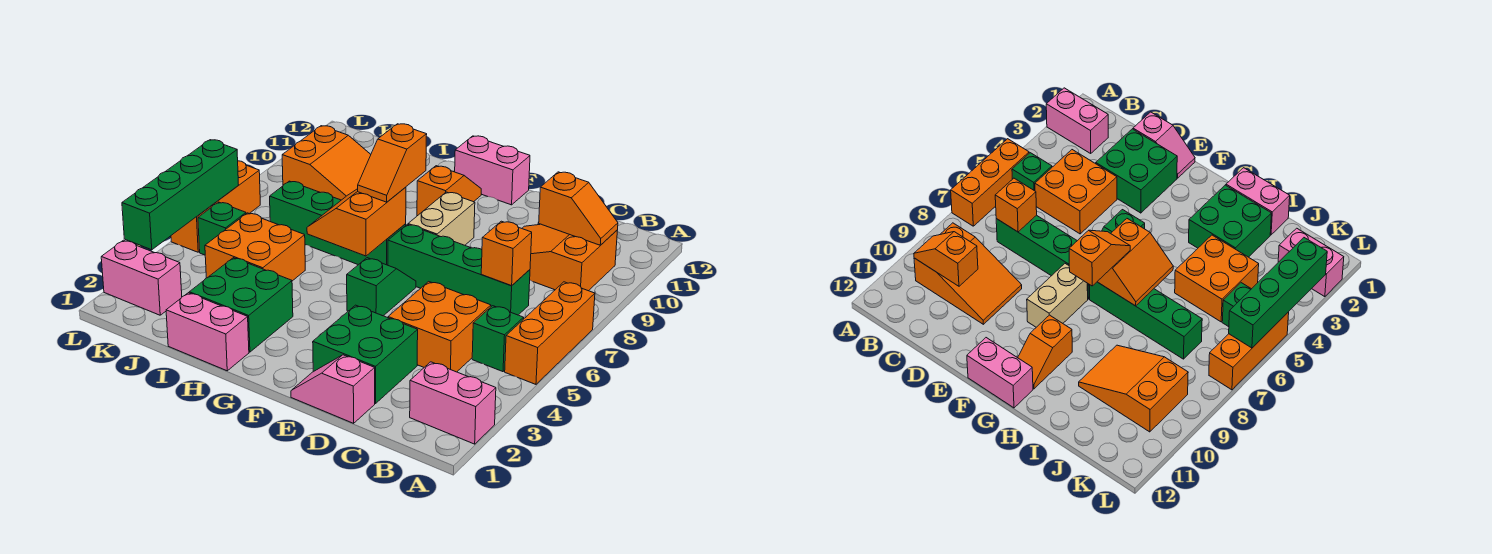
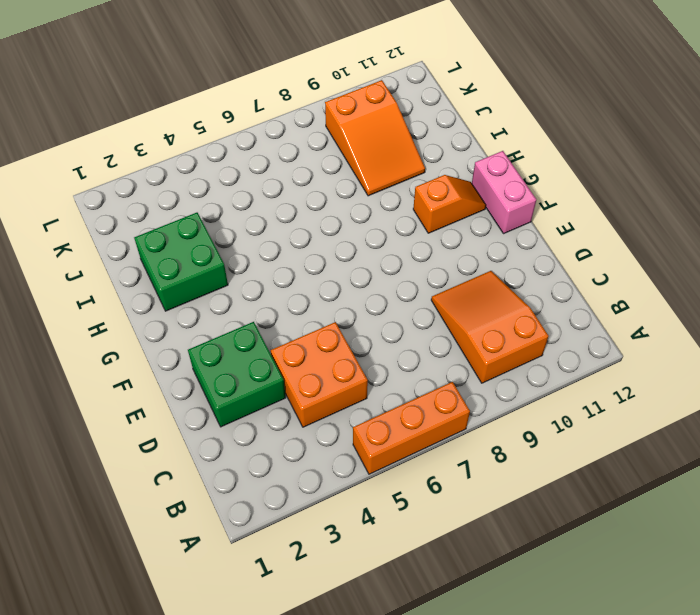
none -> pink brick A2:B2 level 1
none -> green brick B5 level 1
none -> green brick C7:F7 level 1

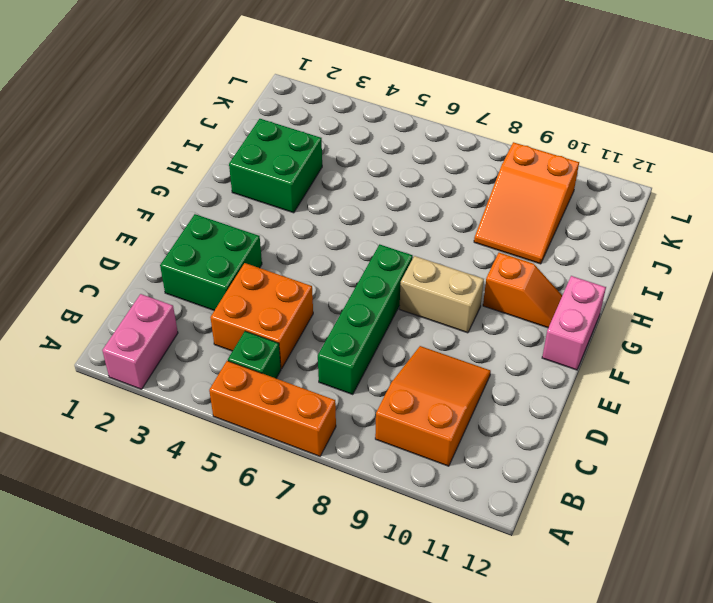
none -> pink slope D1:E1 level 1 top D
none -> green slope F5:F6 level 1 top 5
none -> green brick G7:J7 level 1

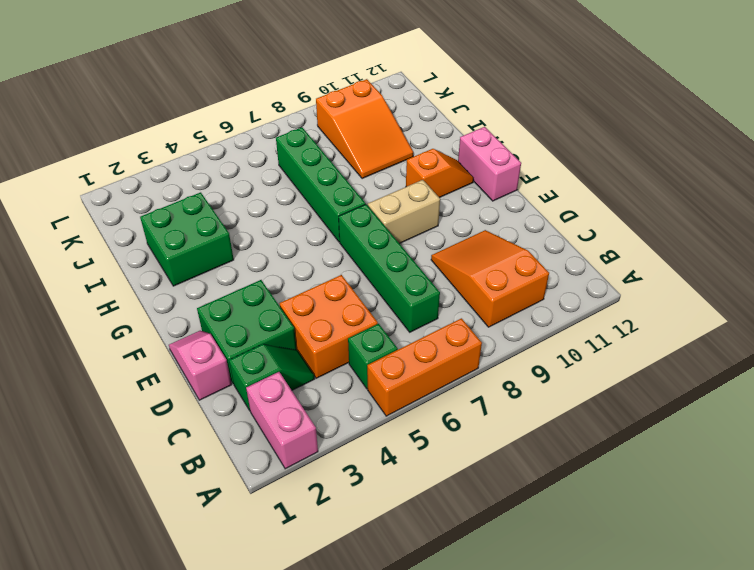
green slope C2:C3 level 1 top 2 -> green slope F5:F6 level 1 top 5
none -> pink brick H1:I1 level 1
none -> orange brick I4:J5 level 1
none -> pink brick K2:L2 level 1

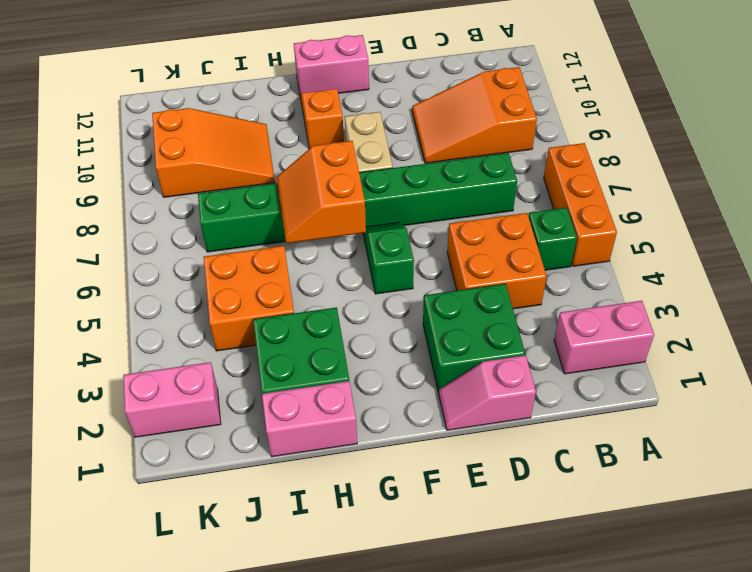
none -> green brick K5 level 1
none -> orange brick L5:L7 level 1
none -> orange slope B10:C10 level 2 top C

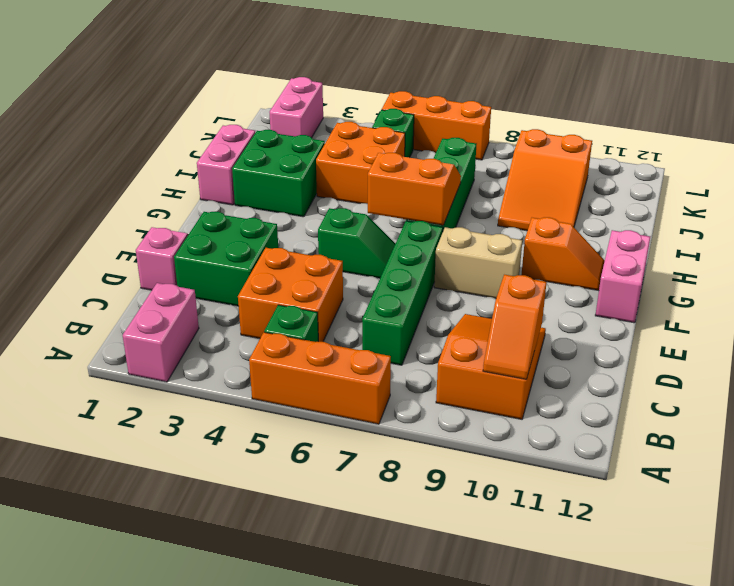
none -> orange brick C7 level 2
none -> green brick L3:L6 level 2
none -> orange slope G7:G8 level 3 top 8

